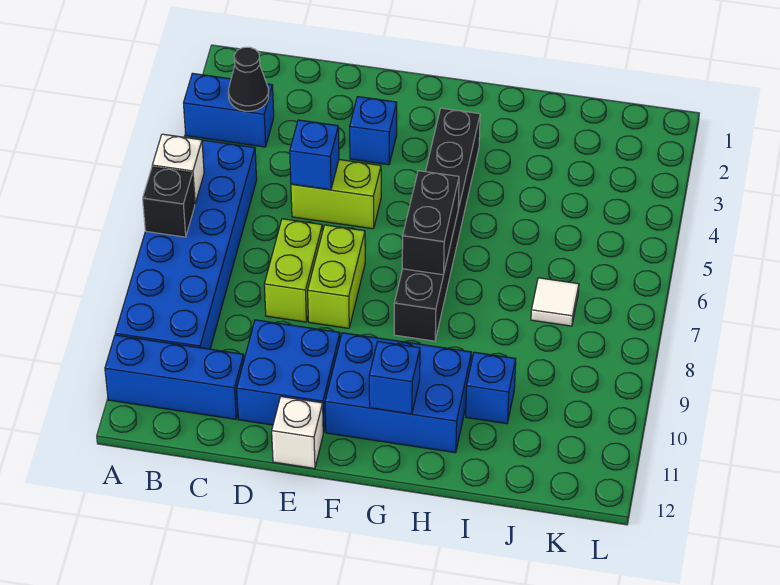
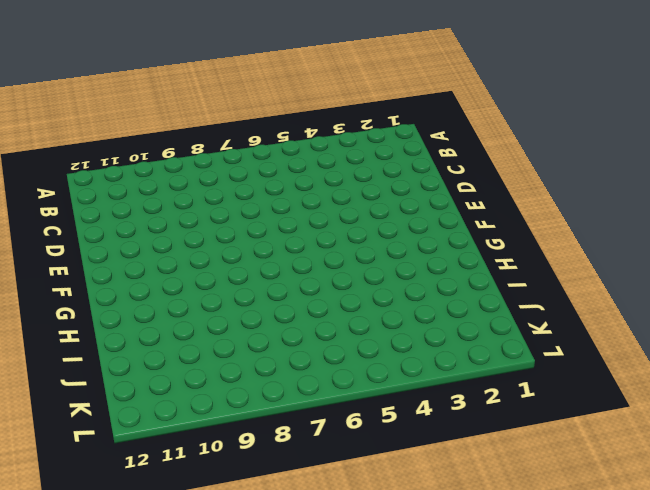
none -> blue brick A3:B3 level 1
none -> blue brick A5:B10 level 1
none -> blue brick A11:C11 level 1

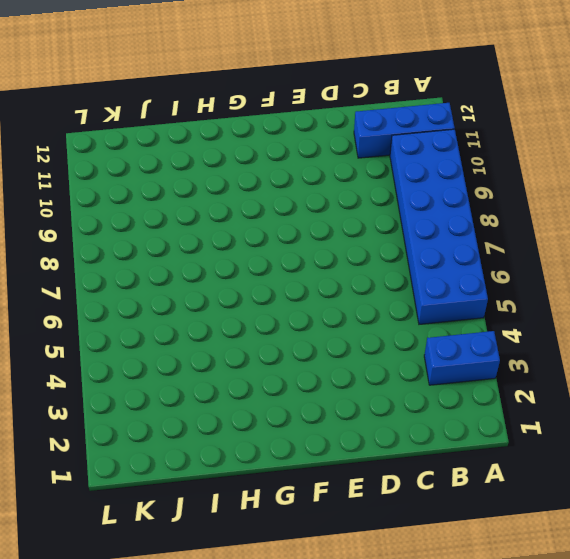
none -> lime brick D5:E5 level 1
none -> lime brick D7:D8 level 1
none -> blue brick D10:E11 level 1

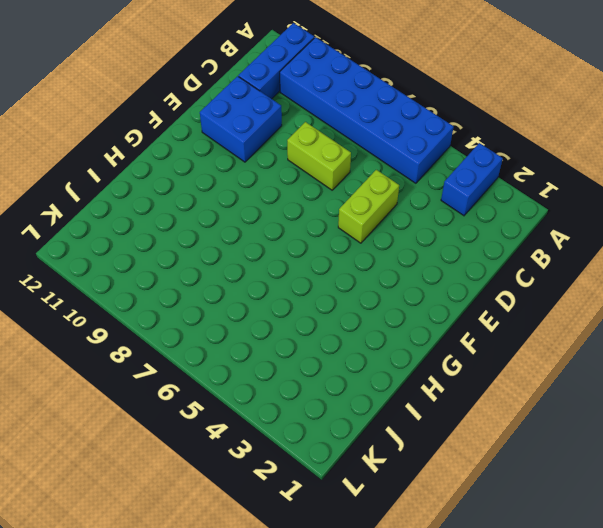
none -> blue brick E3 level 1
none -> lime brick E7:E8 level 1
none -> white brick E12 level 1

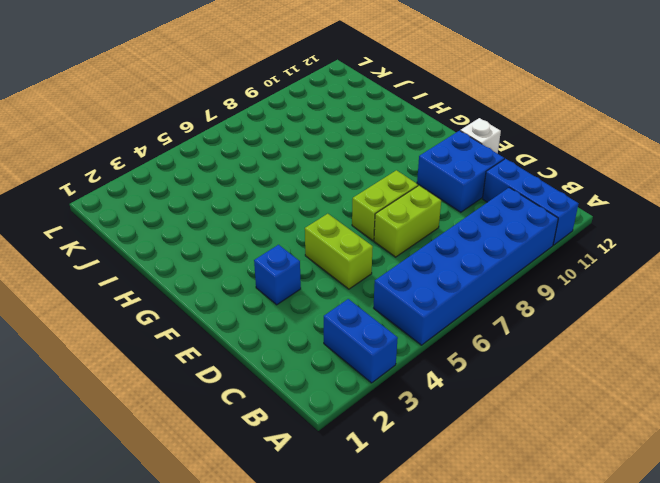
none -> blue brick F10:H11 level 1
none -> black brick G3:G8 level 1
none -> blue brick I10 level 1

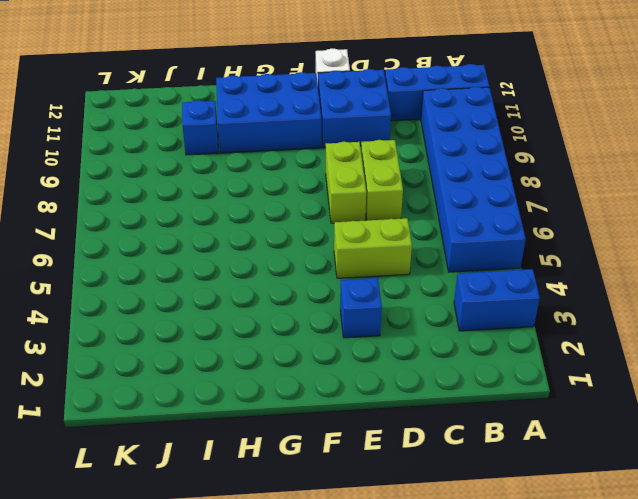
none -> black brick G3:G8 level 1
none -> white tile J7 level 1
none -> white brick A6 level 2

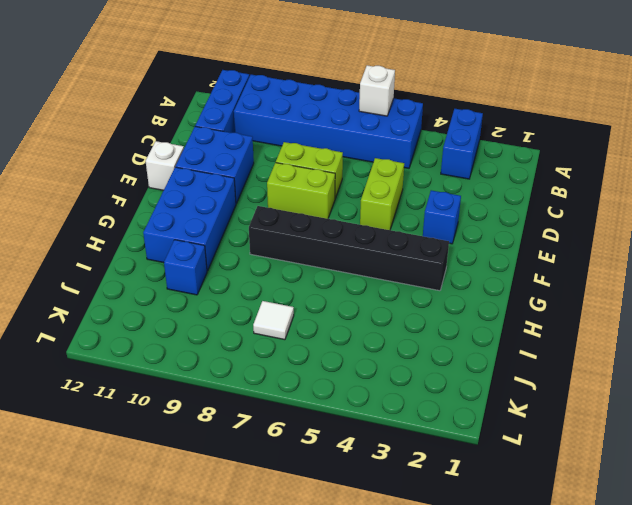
none -> black brick A7 level 2
none -> black cone B3 level 2
none -> blue brick D5 level 2

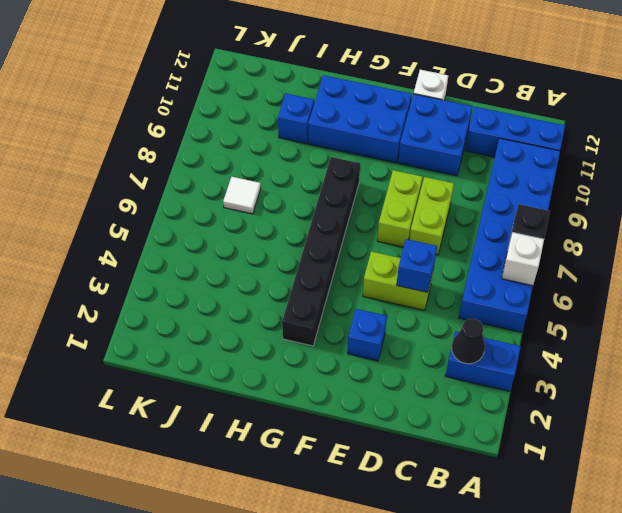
none -> black brick G6:G7 level 2
none -> blue brick G11 level 2

